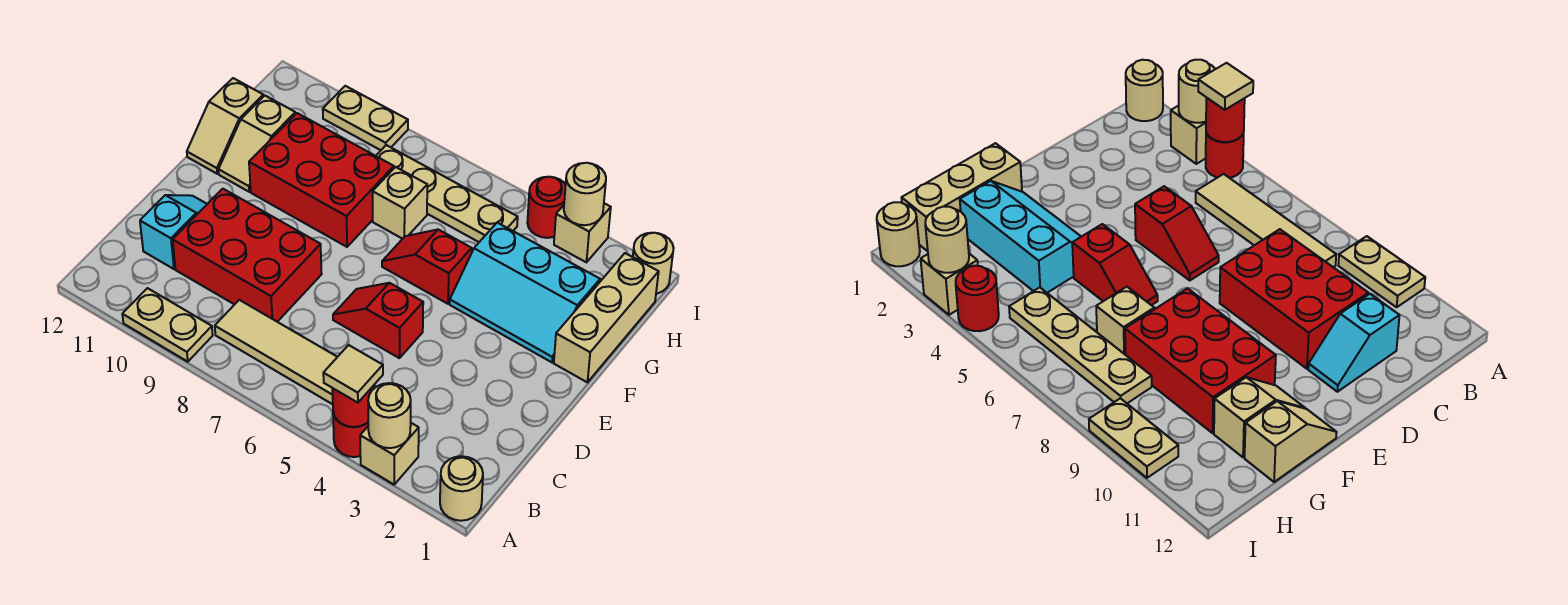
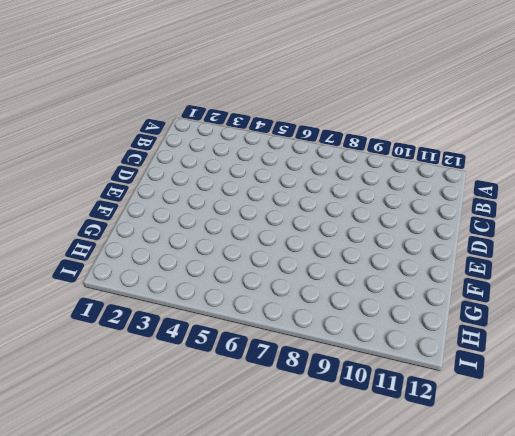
none -> tan round brick A1 level 1
none -> tan brick A3 level 1
none -> red round brick A4 level 1

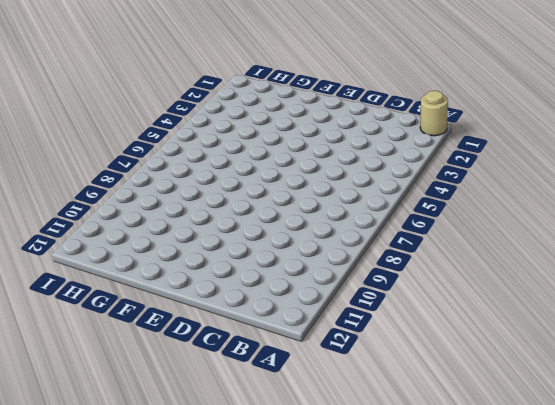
none -> tan brick A3 level 1
none -> red round brick A4 level 1
none -> tan plate A9:A10 level 1

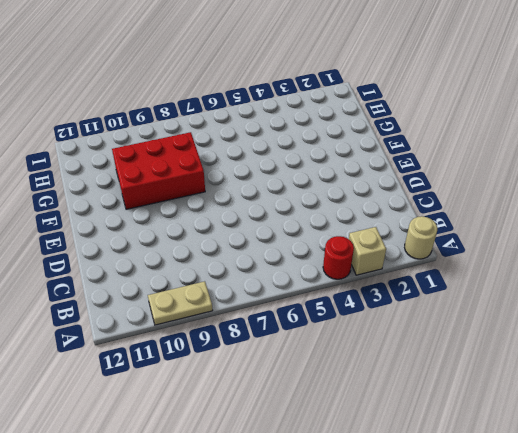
none -> tan tile B5:B8 level 1
none -> red brick C8:D10 level 1
none -> cyan slope C11:D11 level 1 top C

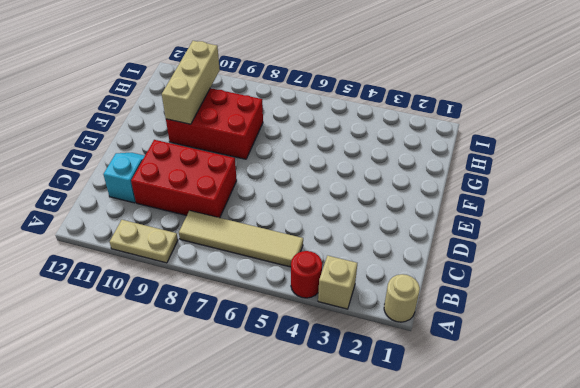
tan brick F10:H10 level 2 -> tan brick F1:H1 level 1
none -> red slope D5:D6 level 1 top 5
none -> cyan slope F2:G4 level 1 top G
none -> red slope F5:F6 level 1 top 5

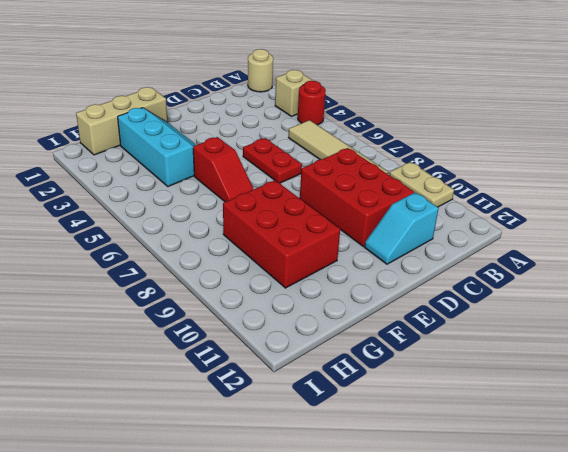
red plate D5:D6 level 1 -> red slope D5:D6 level 1 top 5
none -> tan slope F11:G11 level 1 top G
none -> tan slope F12:G12 level 1 top G
none -> tan brick G7 level 1

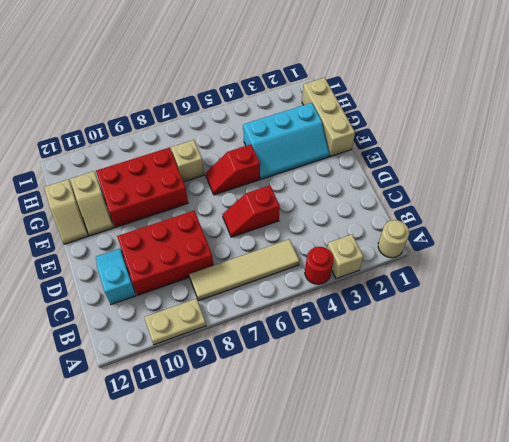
none -> tan plate H5:H8 level 1
none -> tan round brick I1 level 1
none -> tan brick I3 level 1

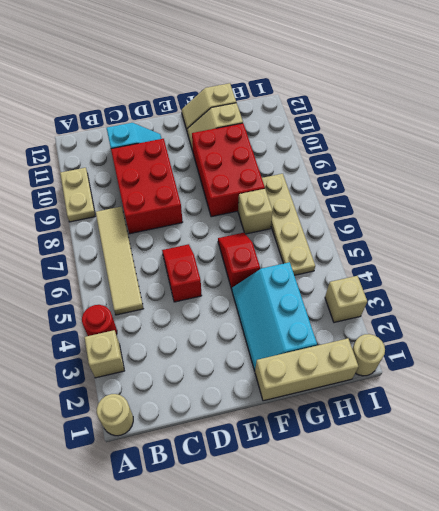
none -> red round brick I4 level 1
none -> tan plate I9:I10 level 1
none -> tan round brick A3 level 2

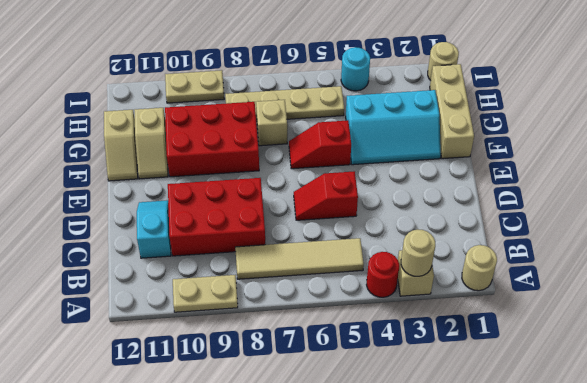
cyan round brick I4 level 1 -> red round brick I4 level 1
none -> tan brick I3 level 1
none -> red round brick A4 level 2
none -> tan round brick I3 level 2

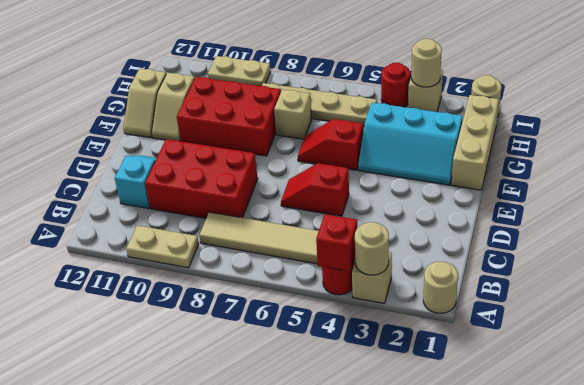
red brick A4 level 2 -> red round brick A4 level 2
none -> tan tile A4 level 3

